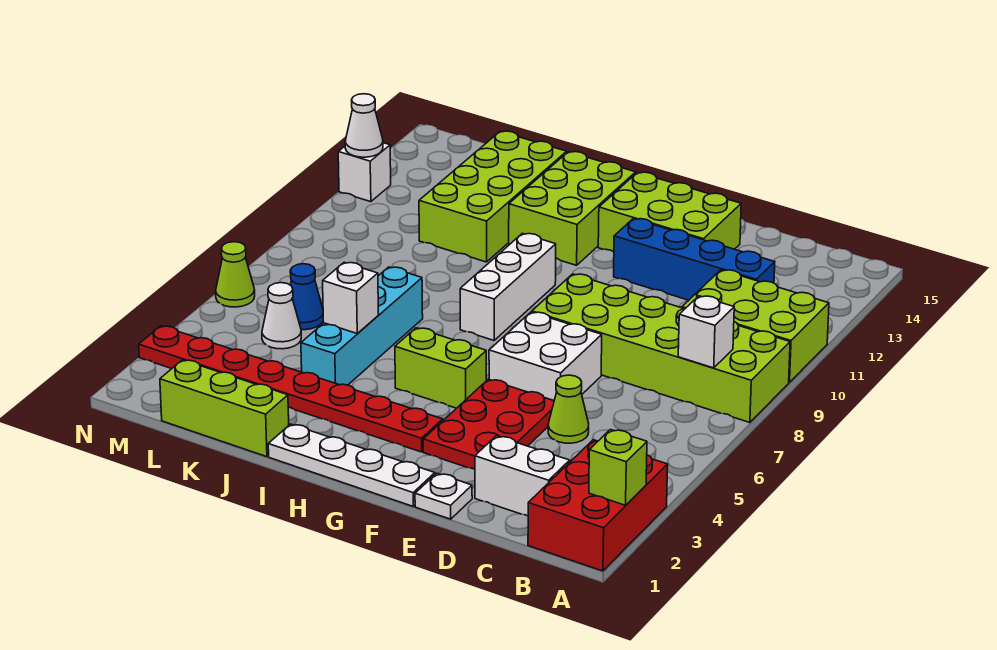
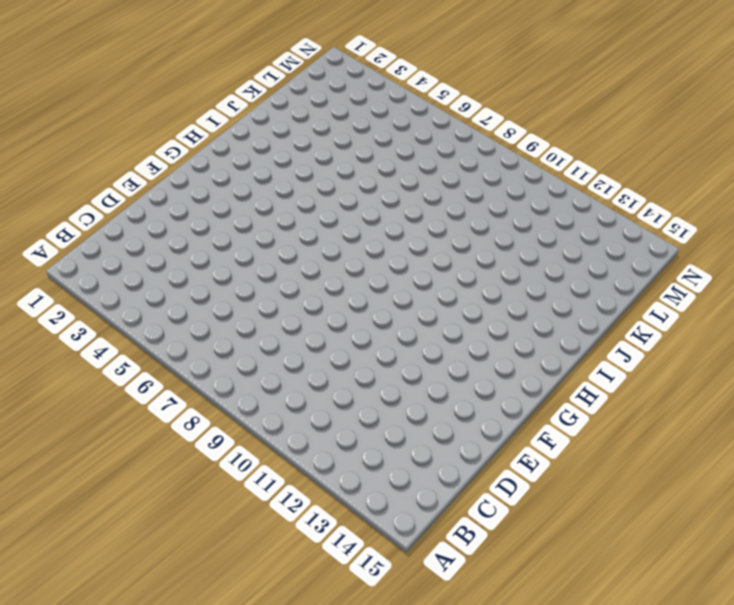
none -> red brick A1:B3 level 1
none -> lime brick A8:F9 level 1
none -> lime brick A10:C11 level 1

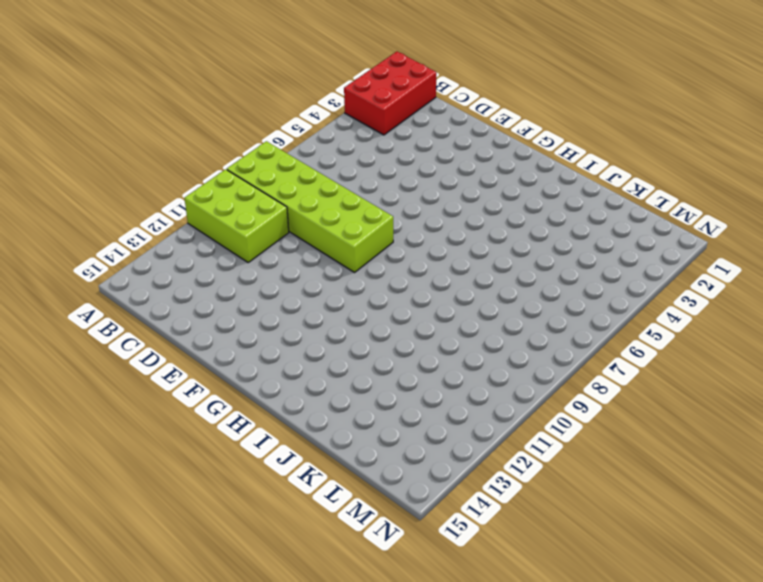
none -> white brick C2:D2 level 1
none -> blue brick C12:F12 level 1
none -> lime cone D5 level 1

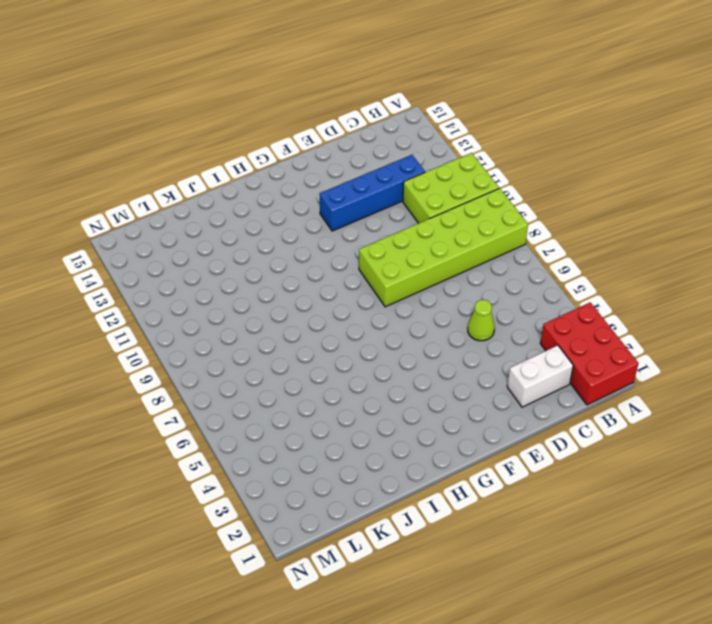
none -> white plate E1 level 1
none -> red plate E3:F5 level 1
none -> white brick E6:F7 level 1

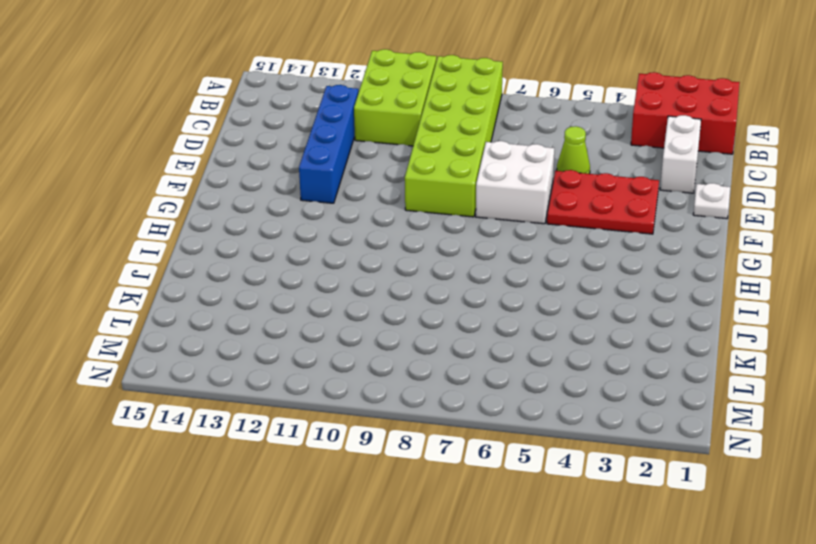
none -> lime brick E13:G14 level 1
none -> white plate F1:I1 level 1
none -> red plate G3:N3 level 1

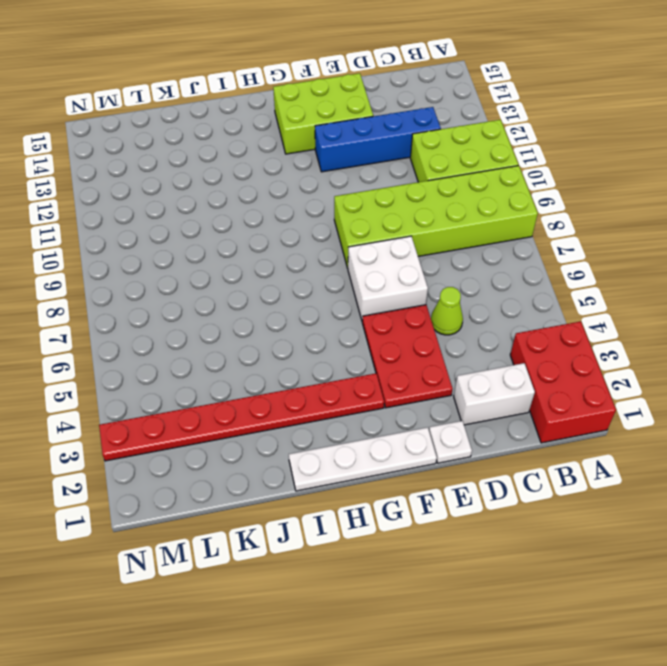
none -> lime brick G5:H5 level 1
none -> white brick H8:H10 level 1
none -> lime brick H12:I14 level 1

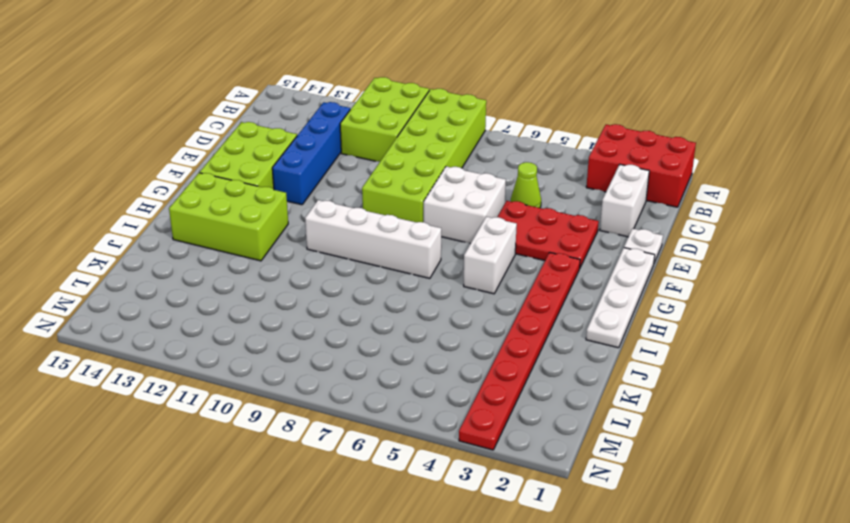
white brick G5:H5 level 1 -> lime brick G5:H5 level 1
white brick H7:H10 level 1 -> white brick H8:H10 level 1
none -> lime brick J1:L1 level 1
none -> cyan brick J4:J7 level 1
none -> lime brick J11:K14 level 1

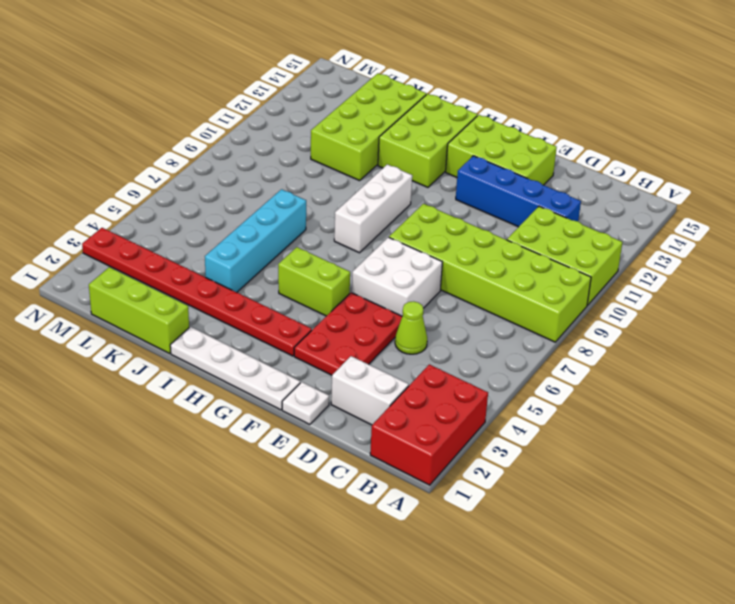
none -> white cone L5 level 1
none -> blue cone L6 level 1
none -> lime cone N6 level 1

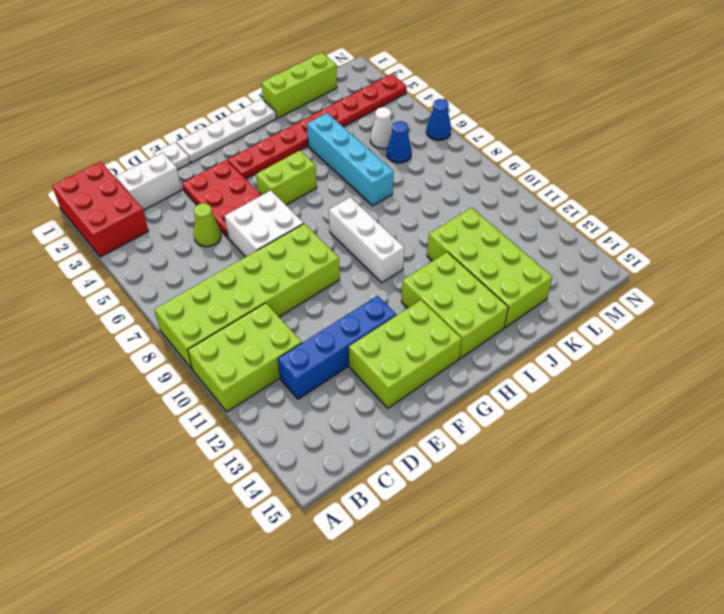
blue cone N6 level 1 -> lime cone N6 level 1
none -> white brick N12 level 1
none -> lime brick A2 level 2
none -> white brick B8 level 2

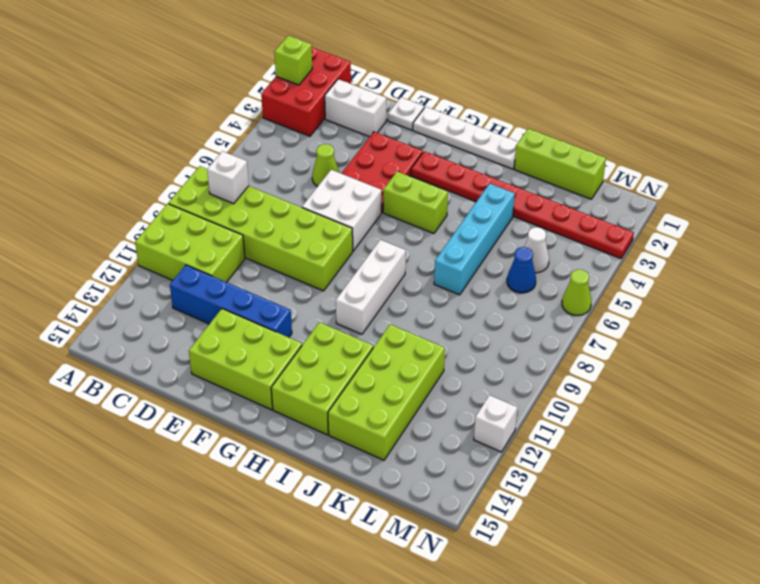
none -> white brick J5 level 2
none -> white cone N12 level 2

